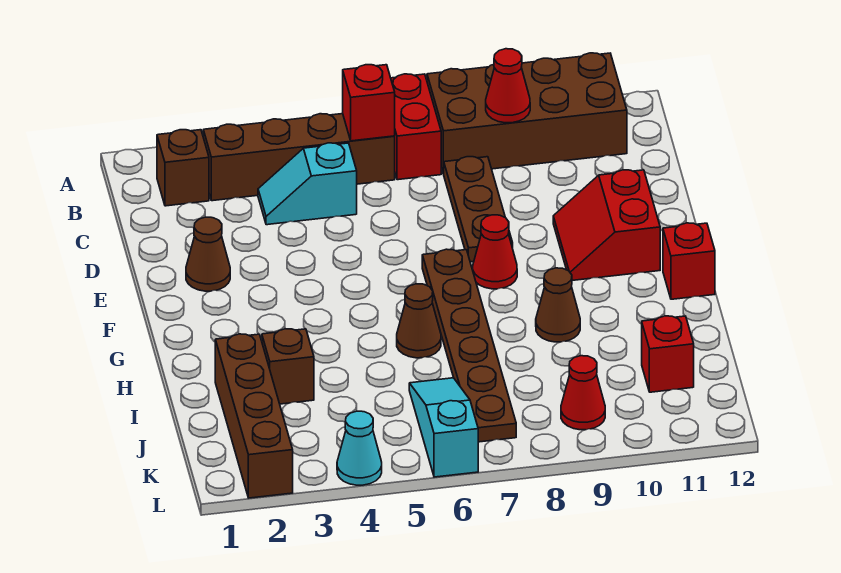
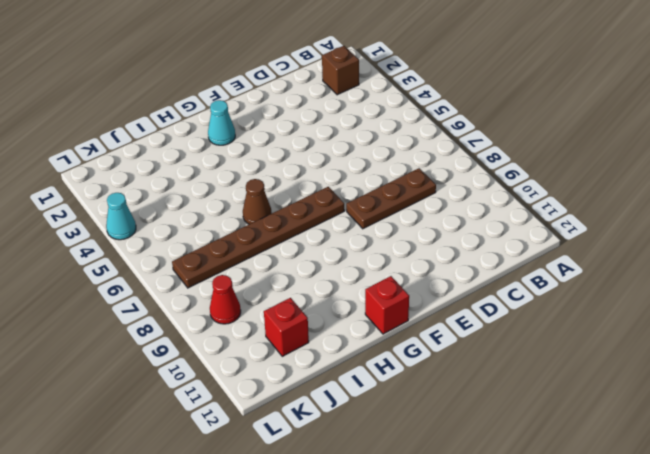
cyan cone G2 level 1 -> none
none -> red brick A7:B7 level 1
none -> brown brick A8:B11 level 1
none -> brown brick B3:B6 level 1

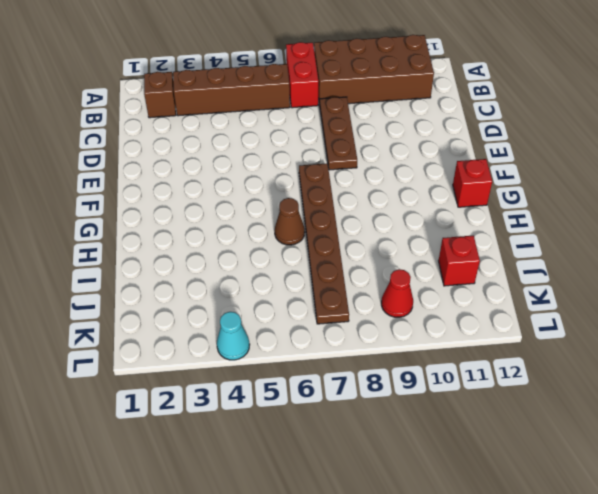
none -> cyan slope C4:C5 level 1 top 5
none -> brown cone E2 level 1
none -> red slope E10:F11 level 1 top 11

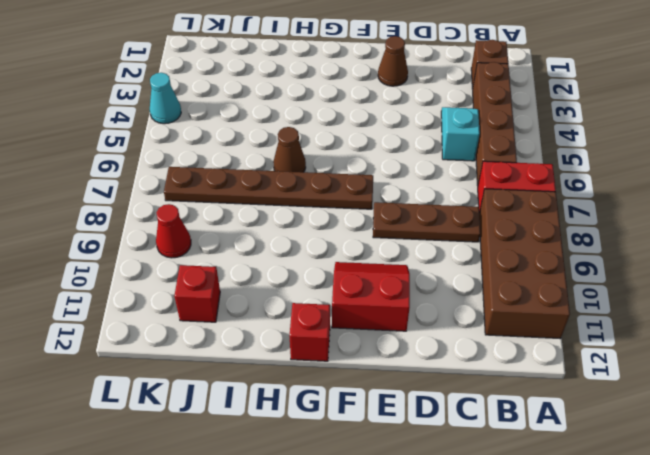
none -> red cone F8 level 1
none -> brown cone H9 level 1
none -> brown brick I2:L2 level 1

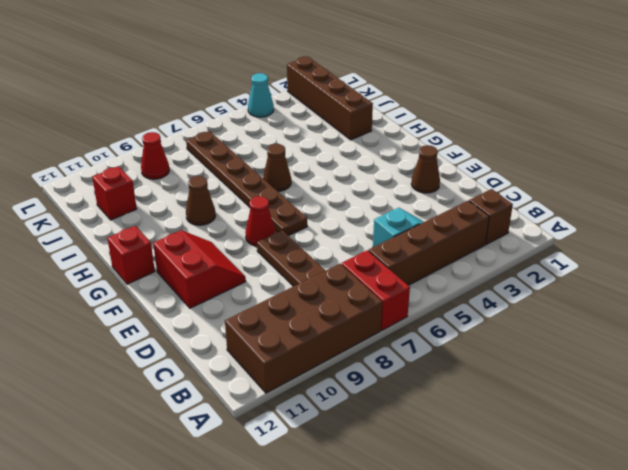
none -> brown brick I3 level 1
none -> cyan slope J6:L6 level 1 top L
none -> red brick B6 level 2

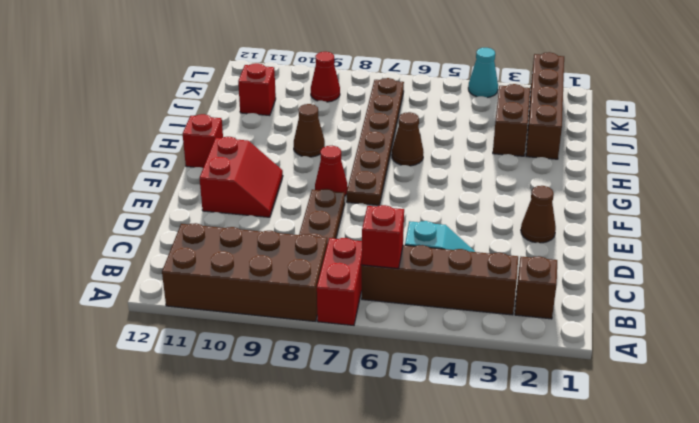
brown brick I3:J3 level 1 -> brown brick I3 level 1
none -> cyan slope J6:L6 level 1 top L
none -> red cone B9 level 2

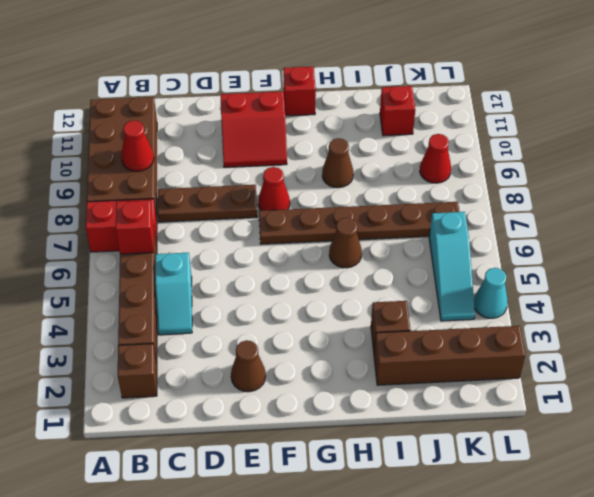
cyan slope K4:K6 level 1 top 6 -> cyan slope J6:L6 level 1 top L

